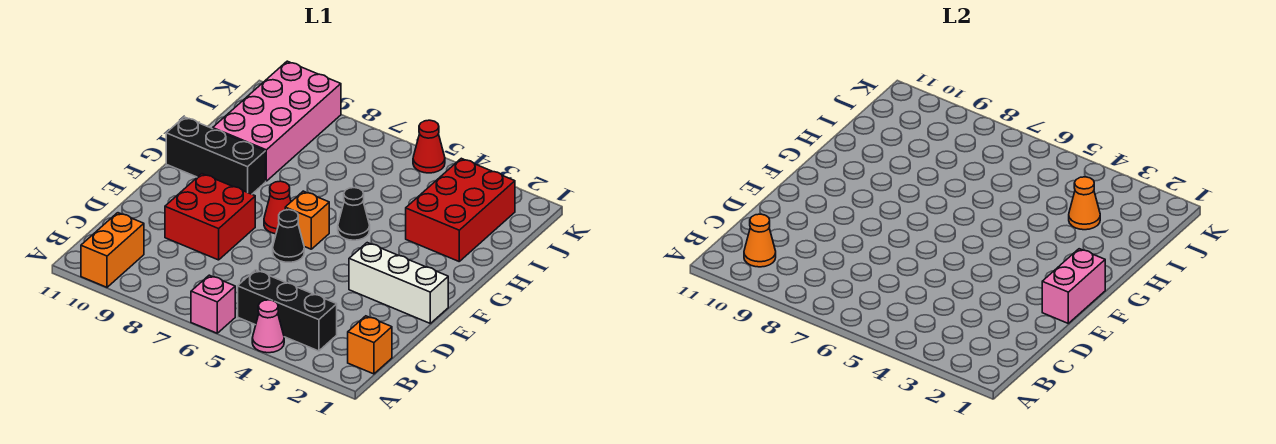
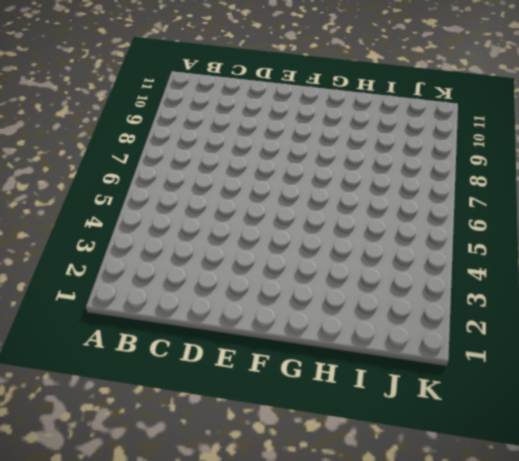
none -> pink cone A4 level 1
none -> pink brick A6 level 1
none -> orange brick A10:B10 level 1

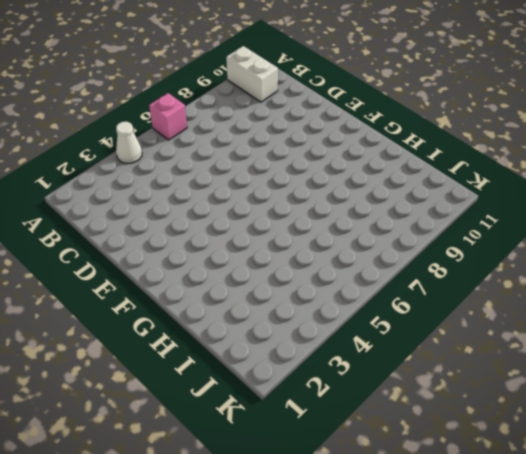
white cone A4 level 1 -> pink cone A4 level 1
white brick A10:B10 level 1 -> orange brick A10:B10 level 1
none -> orange brick B1 level 1
none -> black brick B3:B5 level 1
none -> red brick D8:E9 level 1

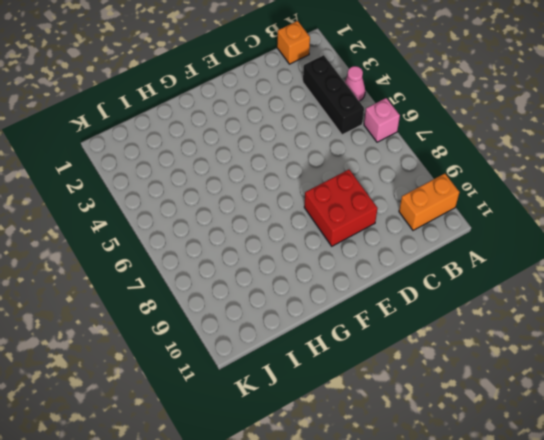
none -> white brick E1:E3 level 1
none -> black cone E6 level 1
none -> orange brick F6 level 1

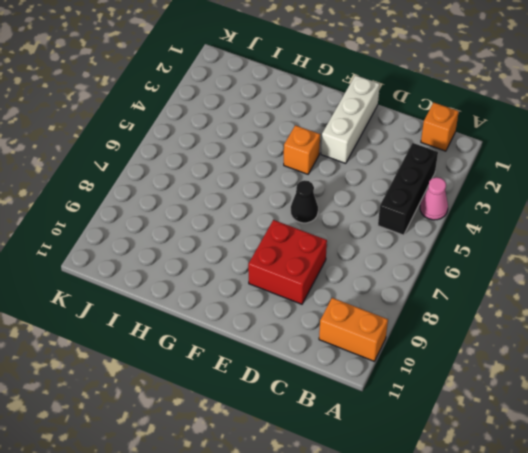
orange brick F4 level 1 -> orange brick F6 level 1
none -> pink brick A6 level 1
none -> red cone F7 level 1
none -> black cone G5 level 1

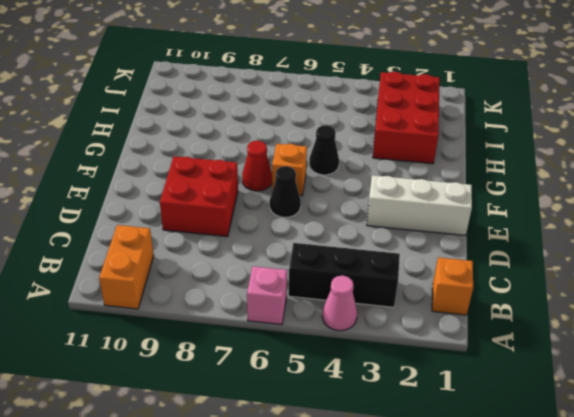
none -> black brick G9:G11 level 1
none -> pink brick H9:K10 level 1
none -> red cone K5 level 1

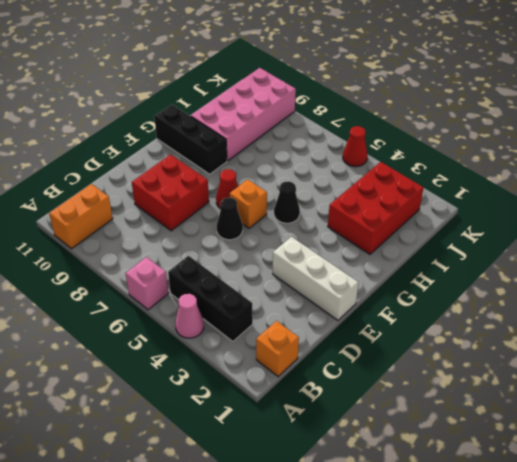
none -> orange cone B10 level 2
none -> pink brick E1:F1 level 2
none -> orange cone I3 level 2

